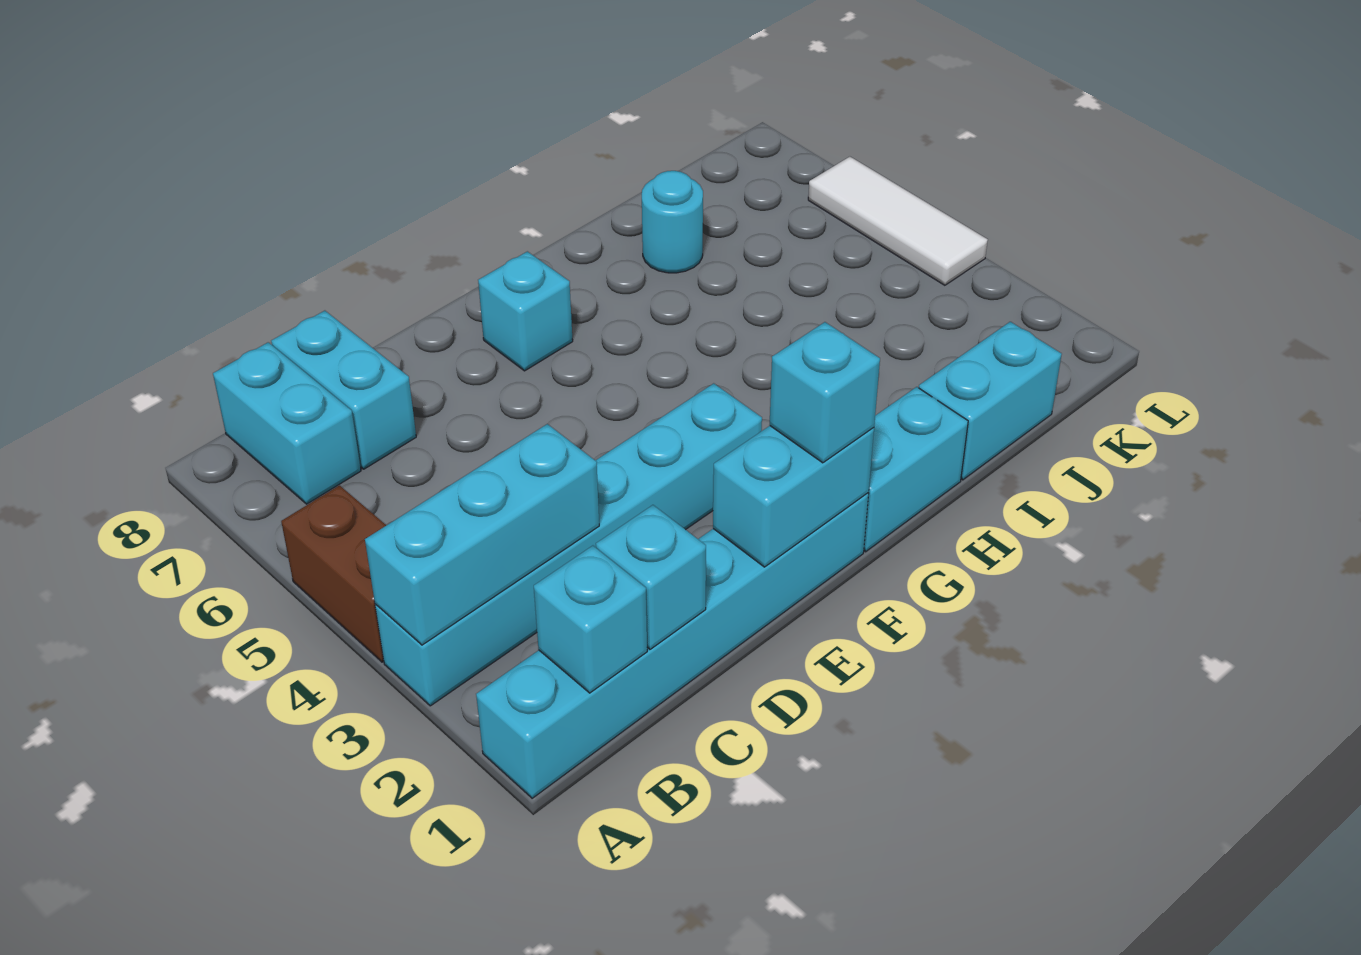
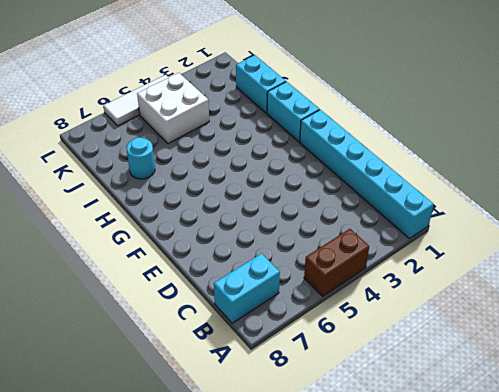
white brick J4:K5 level 1 -> none
none -> cyan brick A3:F3 level 1
none -> cyan brick C7:C8 level 1
none -> cyan brick F7 level 1

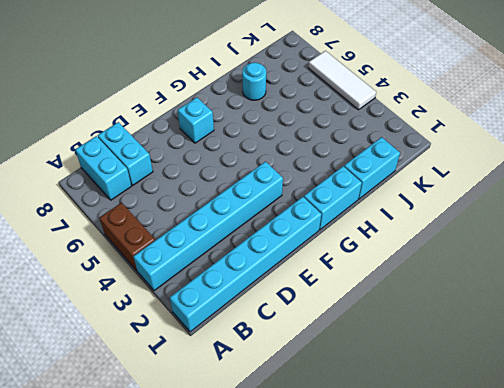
none -> cyan brick A3:C3 level 2
none -> cyan brick B1 level 2
none -> cyan brick C1 level 2

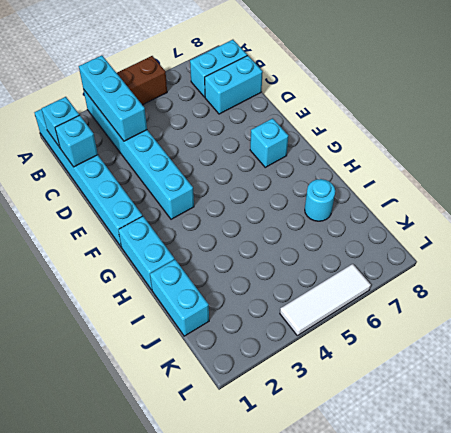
none -> cyan brick E1:F1 level 2
none -> cyan brick F1 level 3

